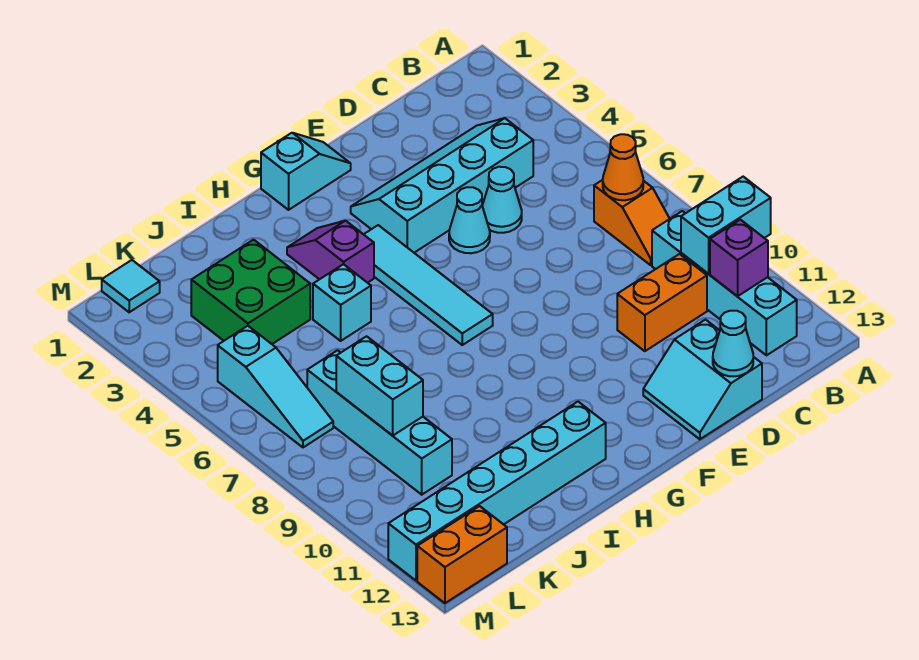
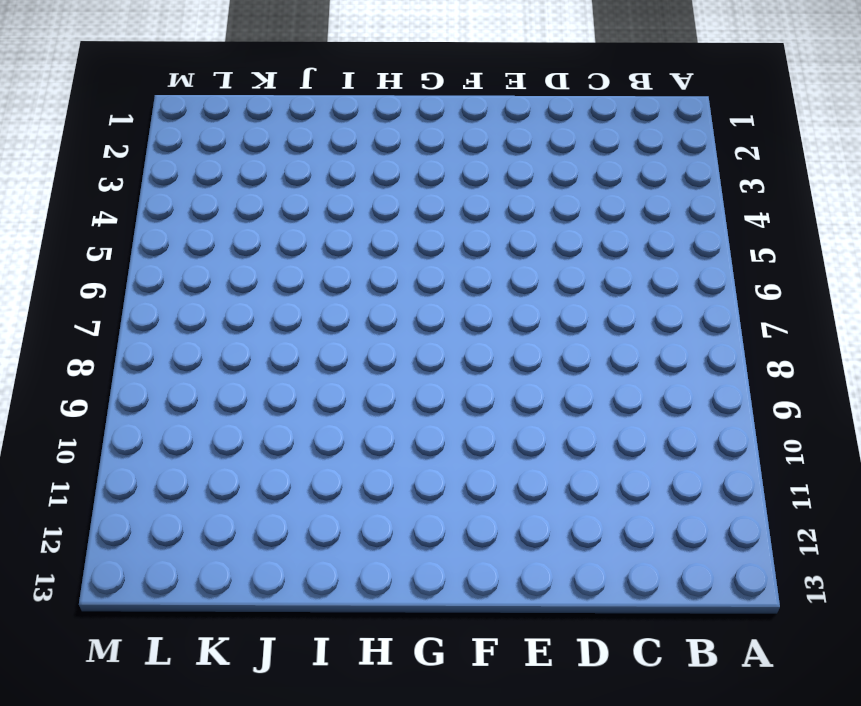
none -> orange slope B7:B8 level 1 top 7
none -> cyan brick B9:B12 level 1
none -> cyan slope C3:F4 level 1 top 4

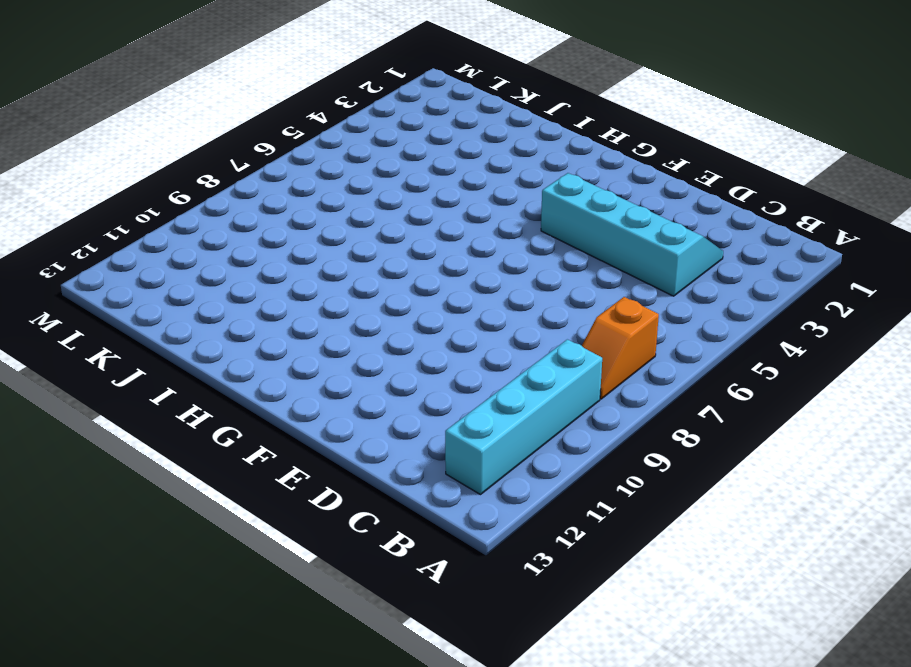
none -> orange brick C10:D10 level 1
none -> cyan cone D5 level 1
none -> cyan slope D12:E13 level 1 top D

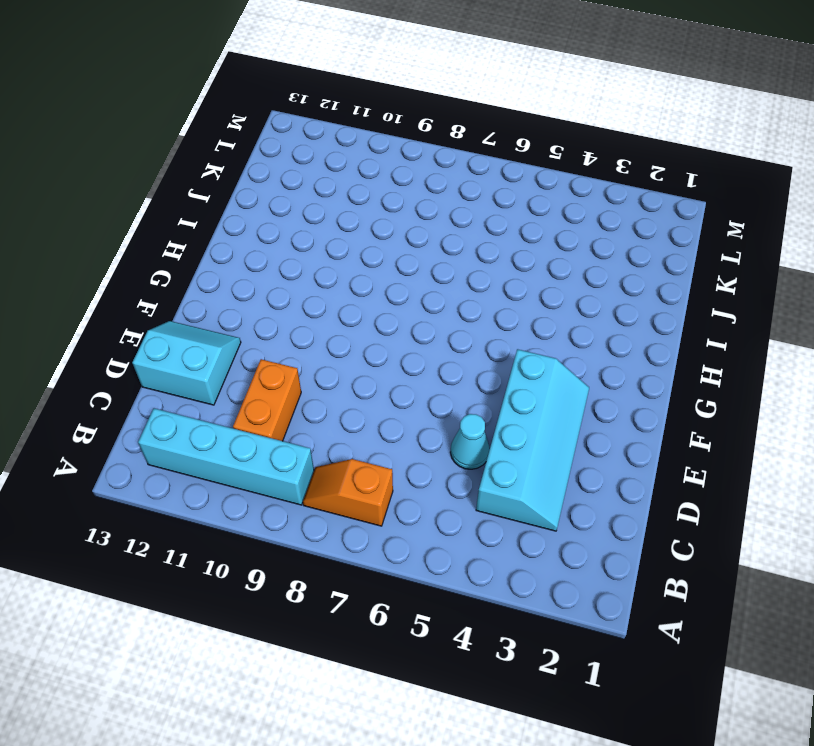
none -> cyan cone E5 level 1
none -> cyan slope F1:G1 level 1 top G
none -> cyan tile G4:G7 level 1

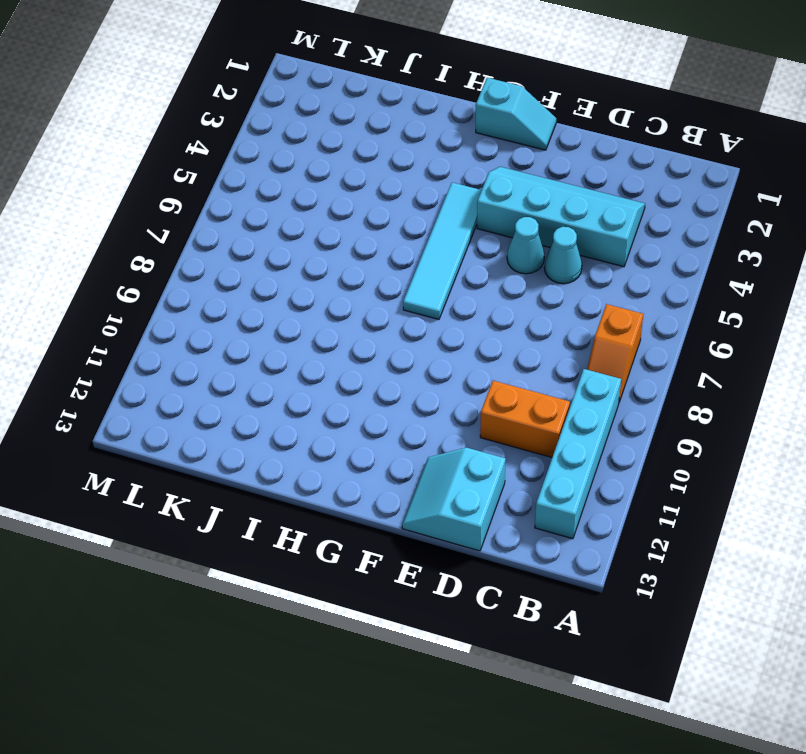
none -> purple slope H3:H4 level 1 top 4
none -> cyan brick H12:M12 level 1
none -> cyan brick I5 level 1

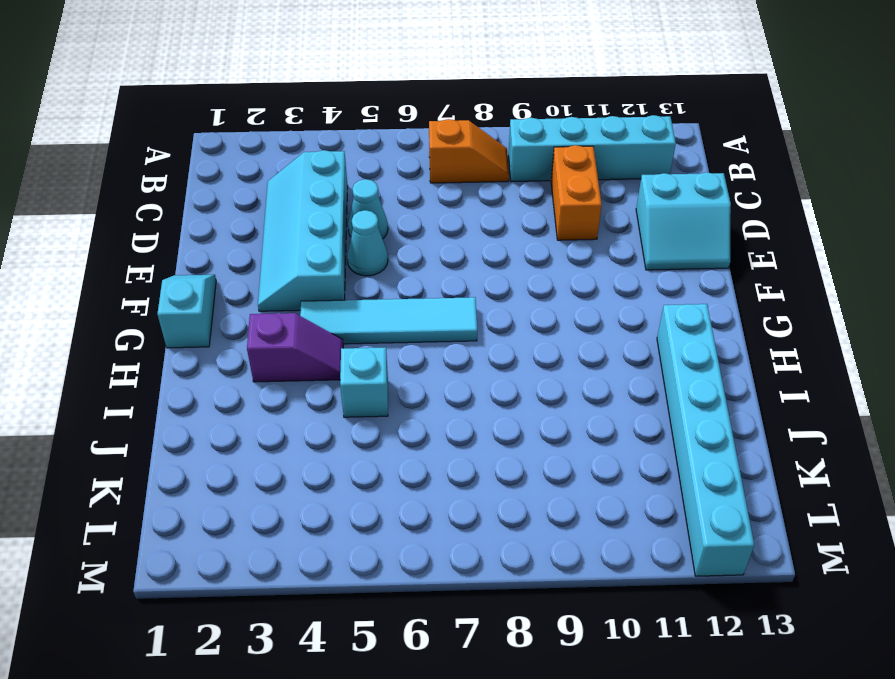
purple slope H3:H4 level 1 top 3 -> purple slope H3:H4 level 1 top 4
none -> green brick J3:K4 level 1
none -> cyan brick K7:K10 level 1
none -> cyan tile L1 level 1

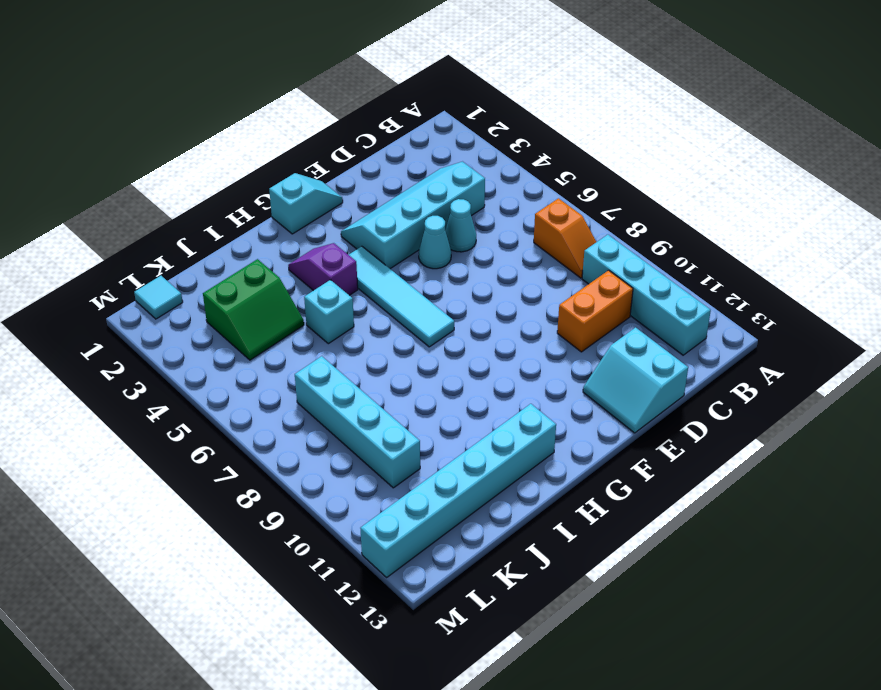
green slope J3:K4 level 1 top 3 -> green brick J3:K4 level 1
none -> cyan slope L5:L7 level 1 top 5
none -> orange brick L13:M13 level 1
none -> cyan brick A10:B10 level 2

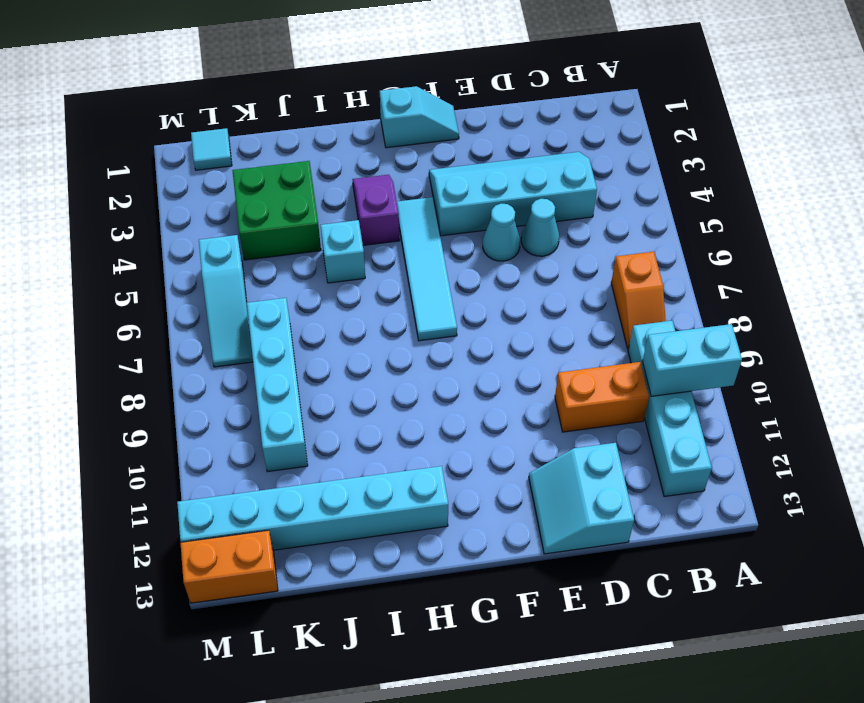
none -> orange cone B7 level 2
none -> purple brick B11 level 2
none -> cyan cone D13 level 2

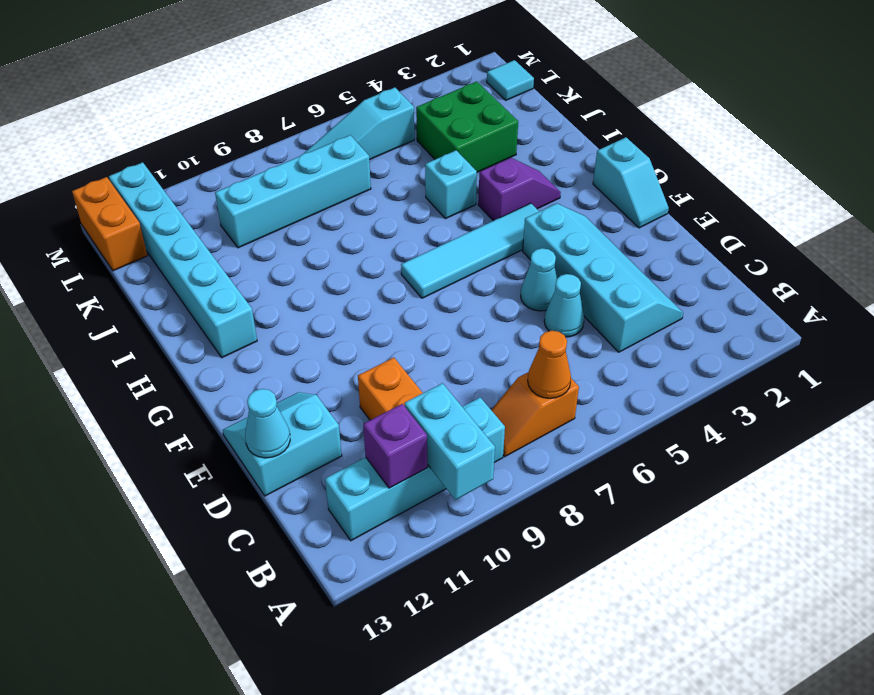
none -> cyan brick K8:K9 level 2

